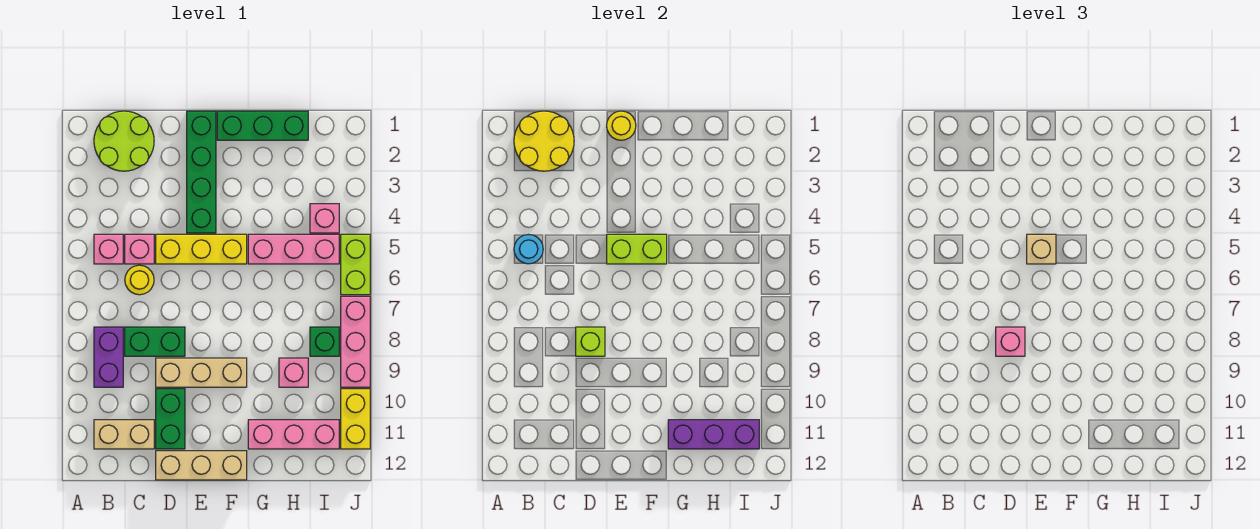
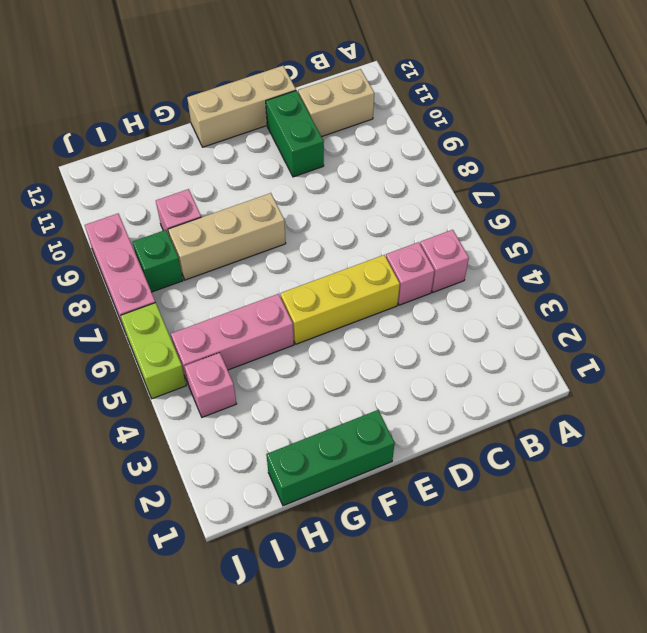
tan brick F8:H8 level 1 -> tan brick D9:F9 level 1
none -> lime round brick B1:C2 level 1
none -> purple brick B8:B9 level 1
none -> yellow round brick C6 level 1

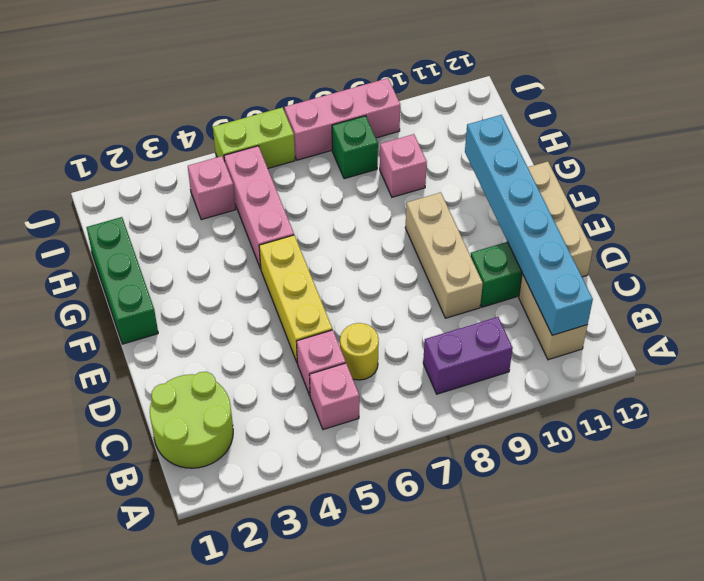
cyan brick B11:G11 level 2 -> purple brick G11:I11 level 2
none -> green brick C8:D8 level 1
none -> green brick E1:E4 level 1
none -> pink brick G11:I11 level 1

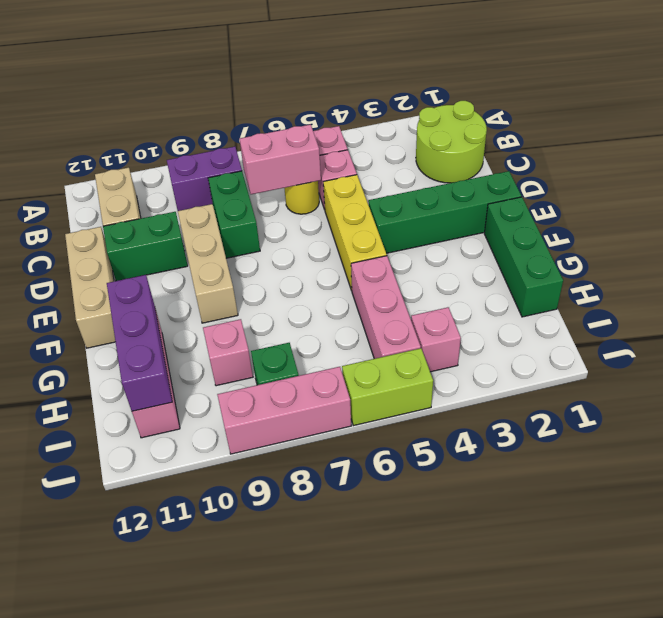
pink brick C6:C7 level 2 -> none
none -> yellow brick J10:J11 level 1
none -> yellow round brick B1:C2 level 2
none -> cyan round brick B5 level 2

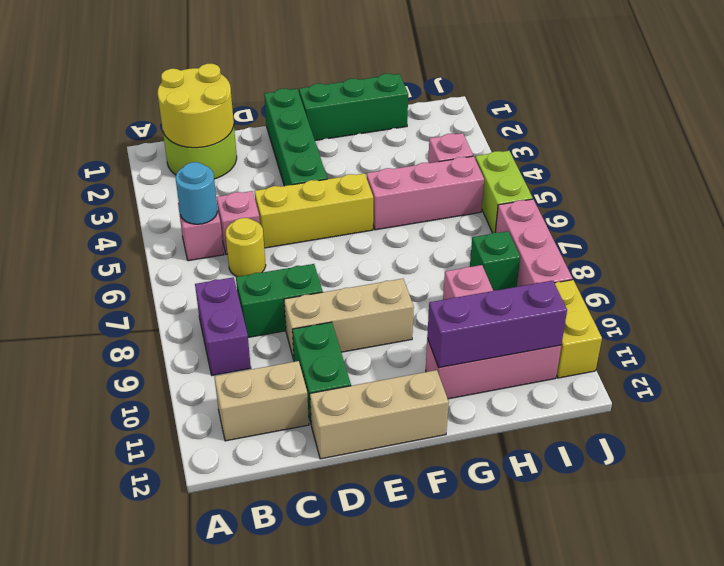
none -> lime brick D8 level 2
none -> yellow round brick E1 level 2
none -> lime brick E5:F5 level 2

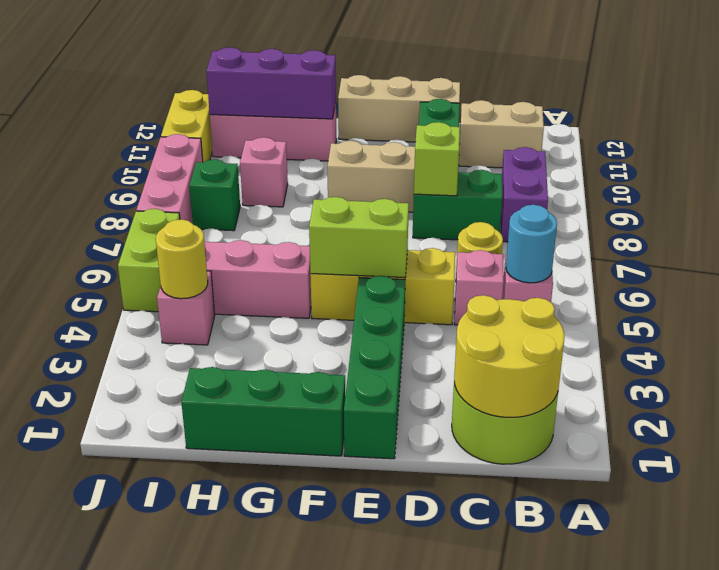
yellow round brick I4 level 2 -> yellow round brick E1 level 2
none -> pink brick D8 level 3
none -> tan brick E5 level 3

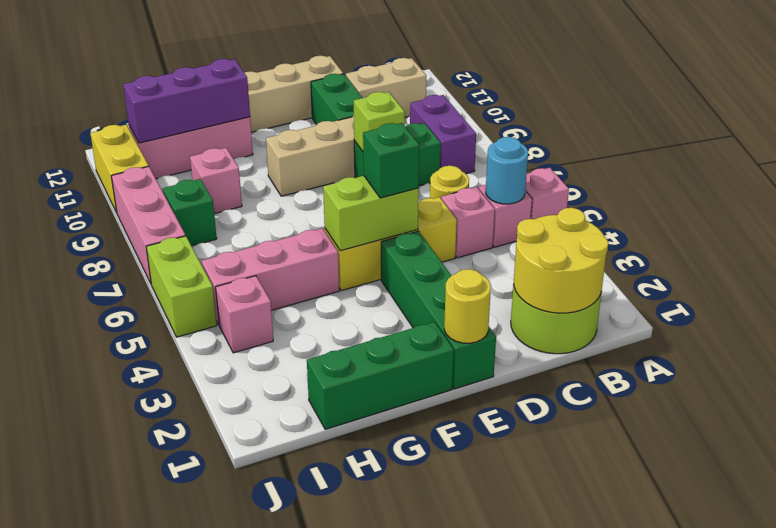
pink brick A5 level 1 -> pink brick D8 level 3
green brick E5 level 3 -> tan brick E5 level 3

